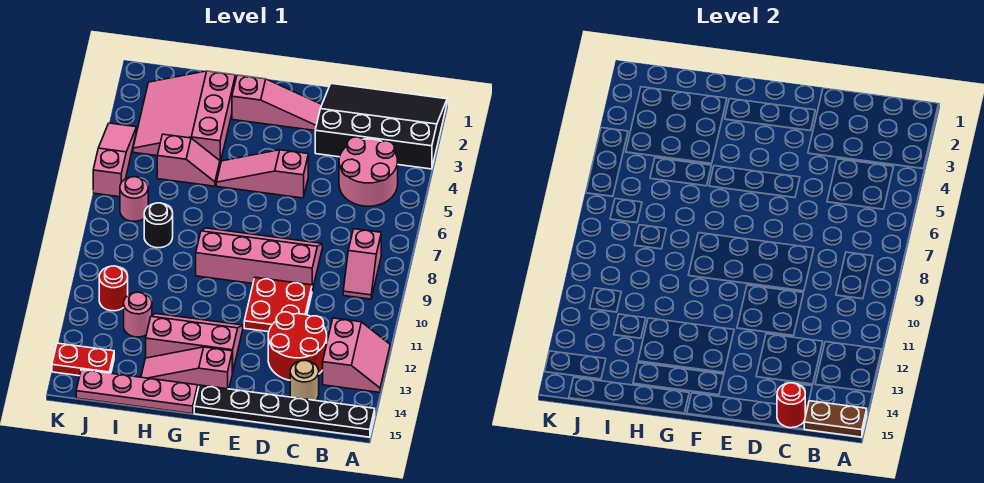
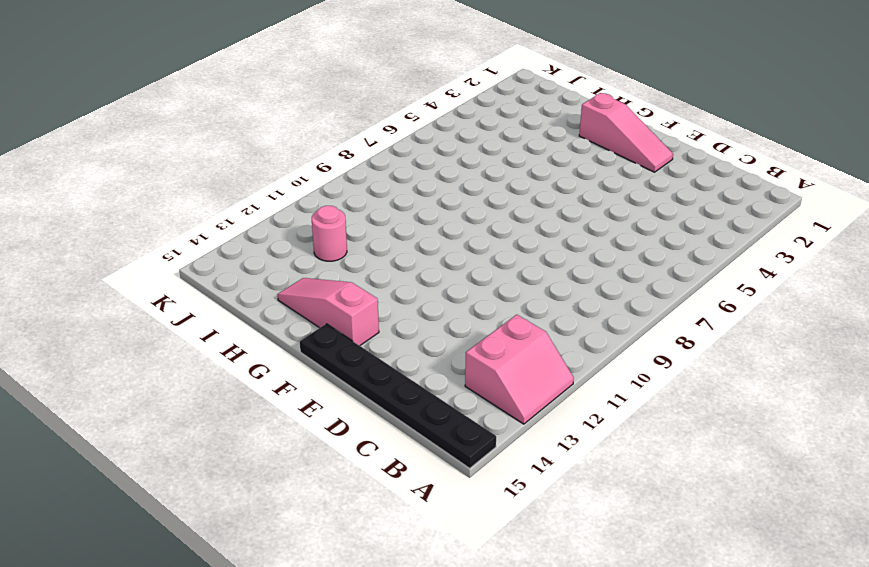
none -> black slope A1:D3 level 1 top 3
none -> pink round brick B4:C5 level 1
none -> pink slope B8:B9 level 1 top 8

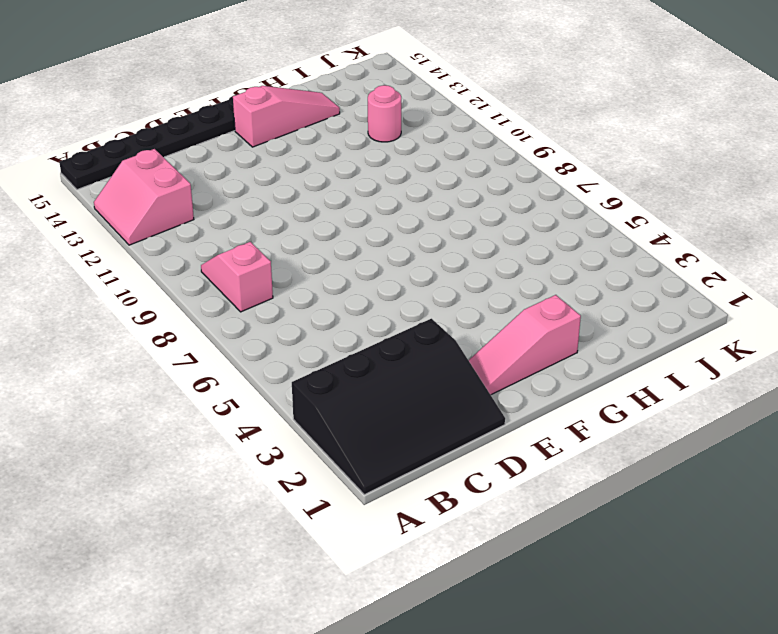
none -> pink round brick B4:C5 level 1
none -> red round brick C12:D13 level 1
none -> tan round brick C14 level 1

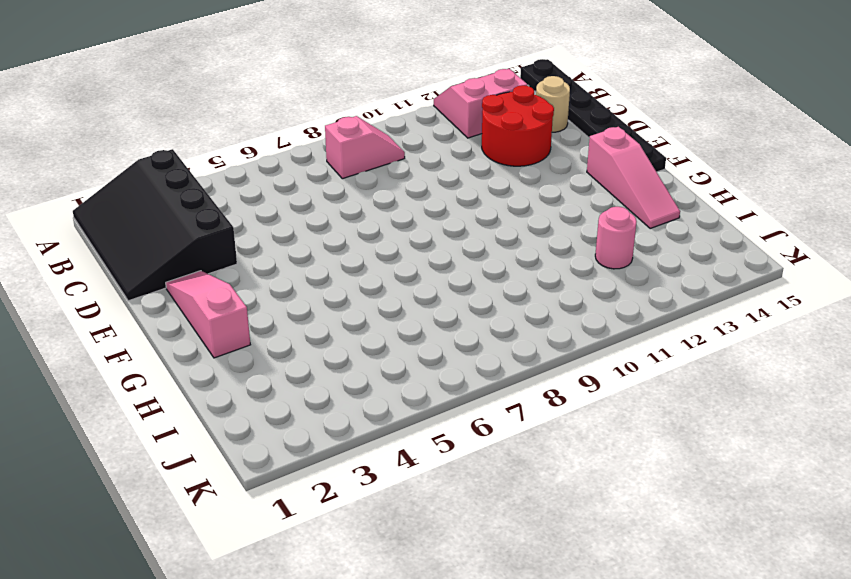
none -> pink round brick B4:C5 level 1
none -> pink slope D8:G9 level 1 top 9
none -> red plate D10:E11 level 1

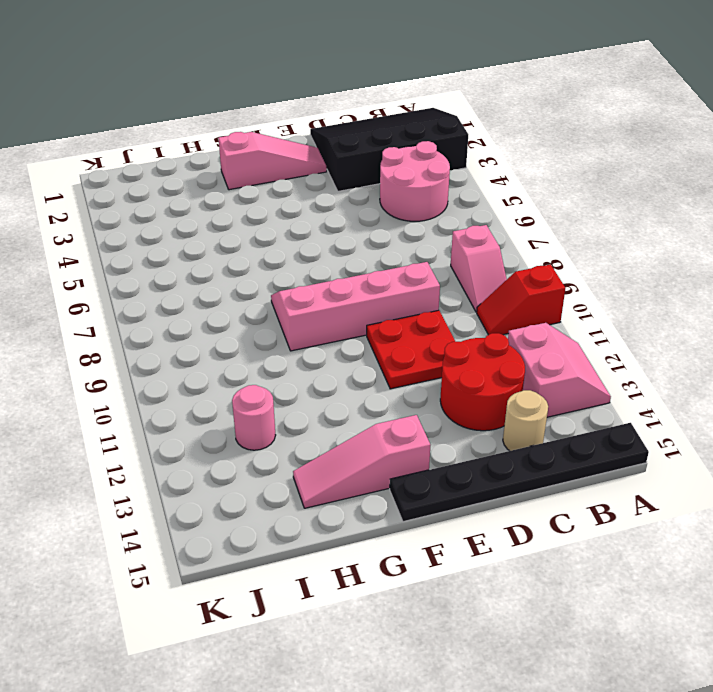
red slope A10:B10 level 1 top A -> none
none -> pink slope E5:G5 level 1 top E
none -> pink slope F12:H13 level 1 top 13
none -> pink plate G15:J15 level 1

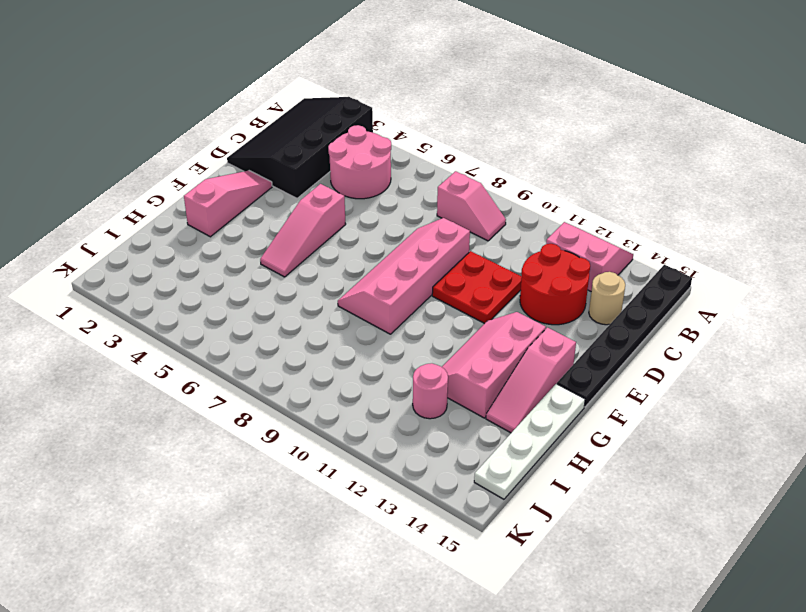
white plate G15:J15 level 1 -> pink plate G15:J15 level 1
none -> pink slope H2:J4 level 1 top H
none -> pink slope H5:I5 level 1 top I
none -> black round brick I8 level 1

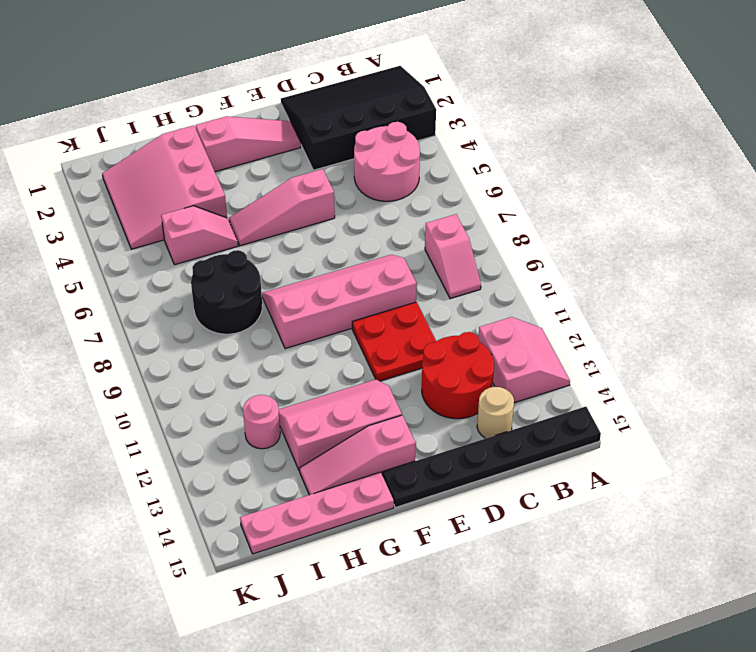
black round brick H7:I8 level 1 -> black round brick I8 level 1
none -> pink round brick J7 level 1
none -> red round brick J11 level 1
none -> red plate J14:K14 level 1

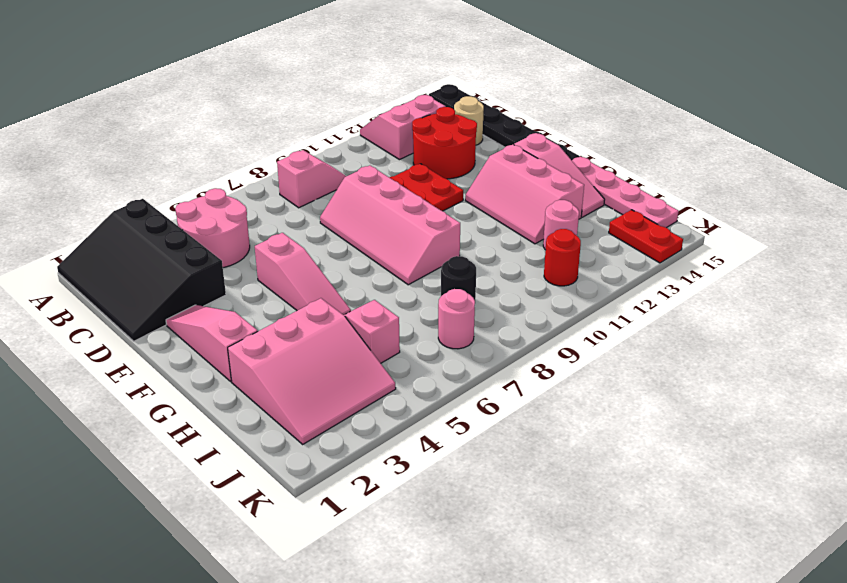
none -> pink slope K4:K6 level 1 top 6
none -> brown plate A15:B15 level 2
none -> red round brick C15 level 2

